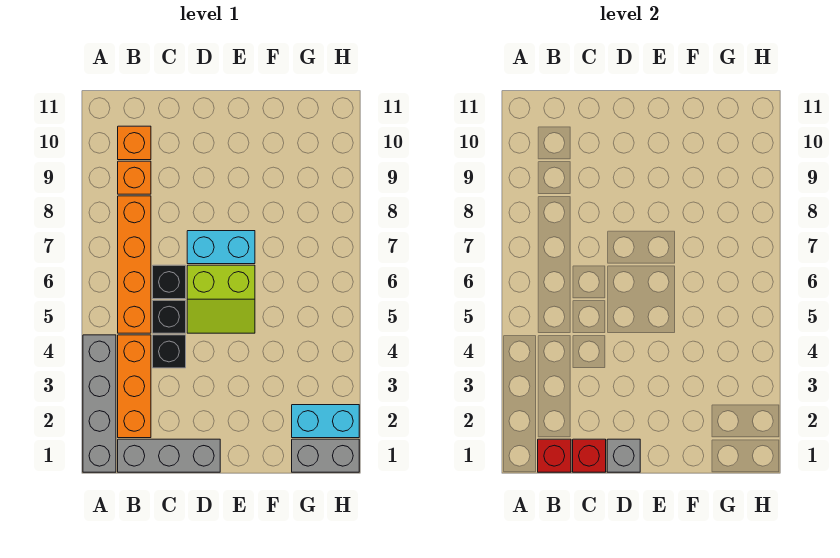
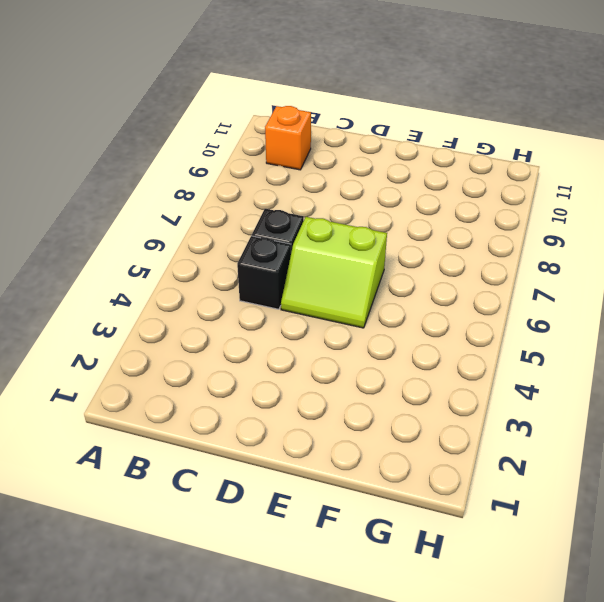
none -> grey brick A1:A4 level 1
none -> grey brick B1:D1 level 1
none -> orange brick B2:B4 level 1

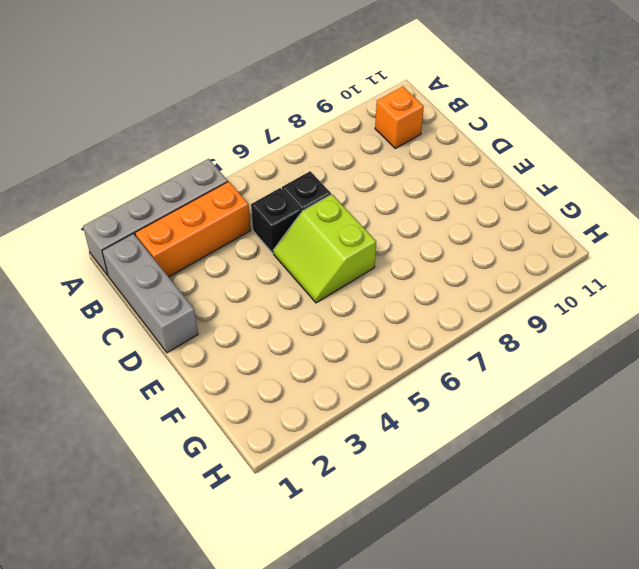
none -> orange brick B5:B8 level 1
none -> orange brick B9 level 1
none -> black brick C4 level 1

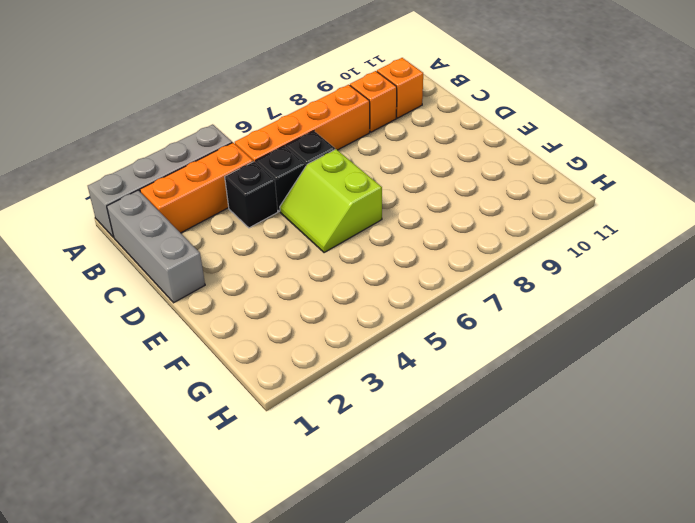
none -> cyan brick D7:E7 level 1
none -> grey brick G1:H1 level 1
none -> cyan brick G2:H2 level 1

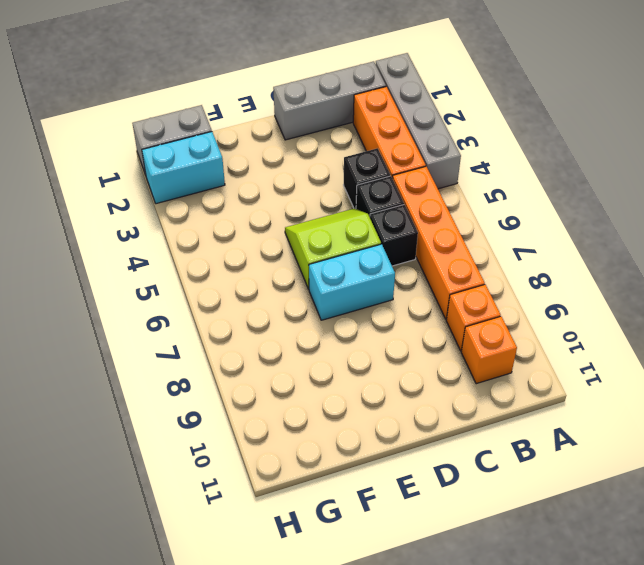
none -> red brick B1 level 2
none -> red brick C1 level 2
none -> grey brick D1 level 2

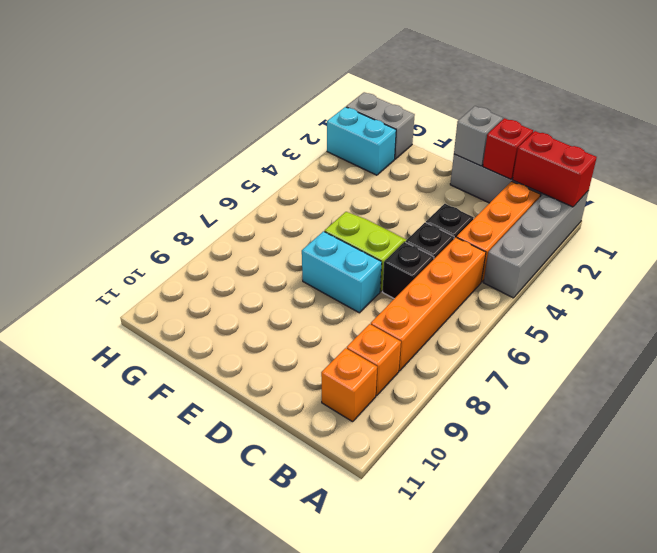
red brick A1:B1 level 2 -> red brick B1 level 2

